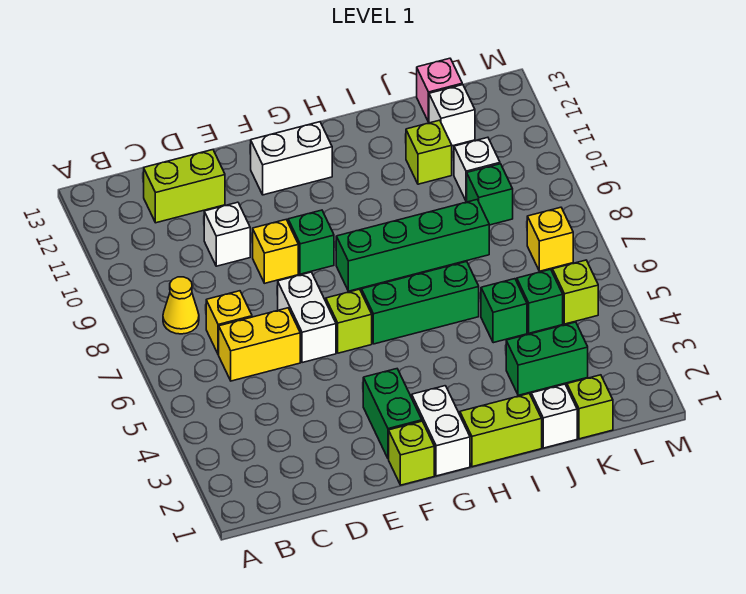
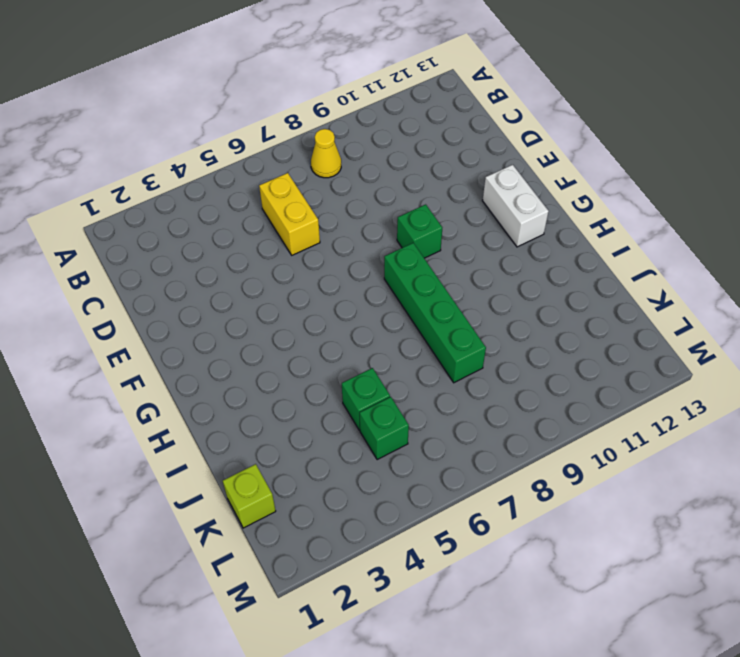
none -> yellow brick C7 level 1
none -> lime brick C12:D12 level 1
none -> white brick D10 level 1

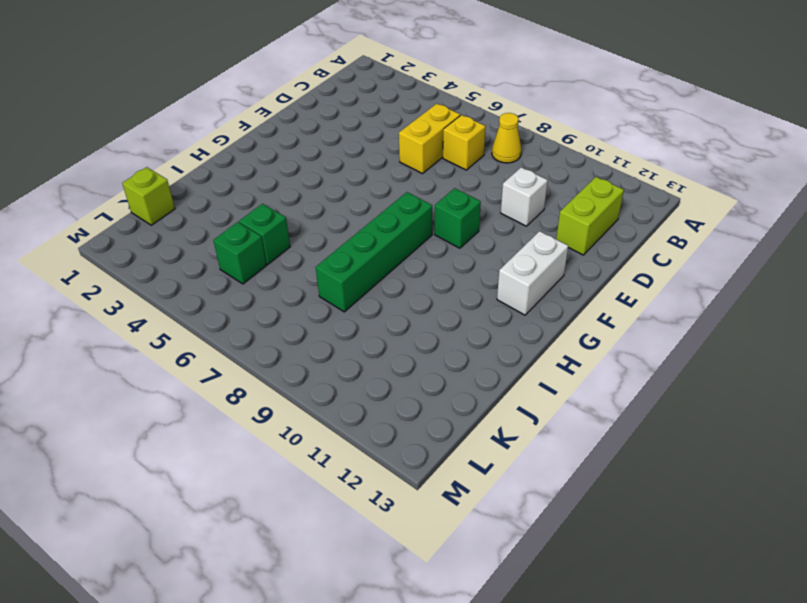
none -> white brick E6:E7 level 1
none -> yellow brick E9 level 1
none -> lime brick F1 level 1

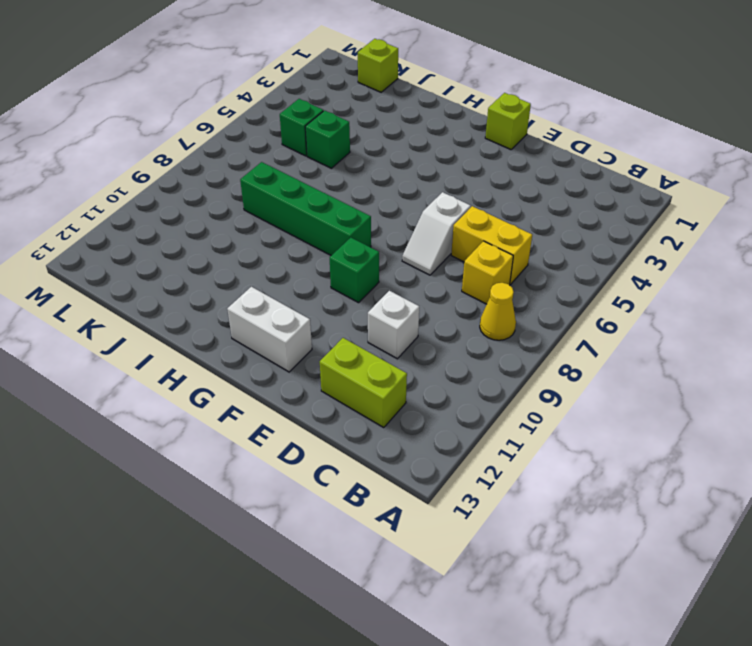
white slope E6:E7 level 1 top 6 -> white brick E6:E7 level 1
none -> yellow brick E9 level 1
none -> green brick F2:F3 level 1
none -> lime brick F6 level 1

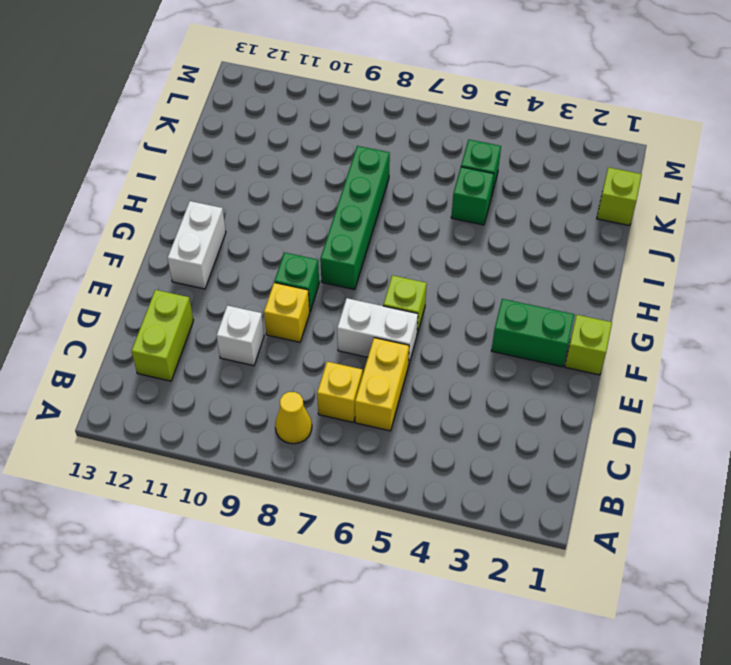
none -> white brick G1:G2 level 1
none -> green brick G6:I6 level 1
none -> lime brick H1:I1 level 1

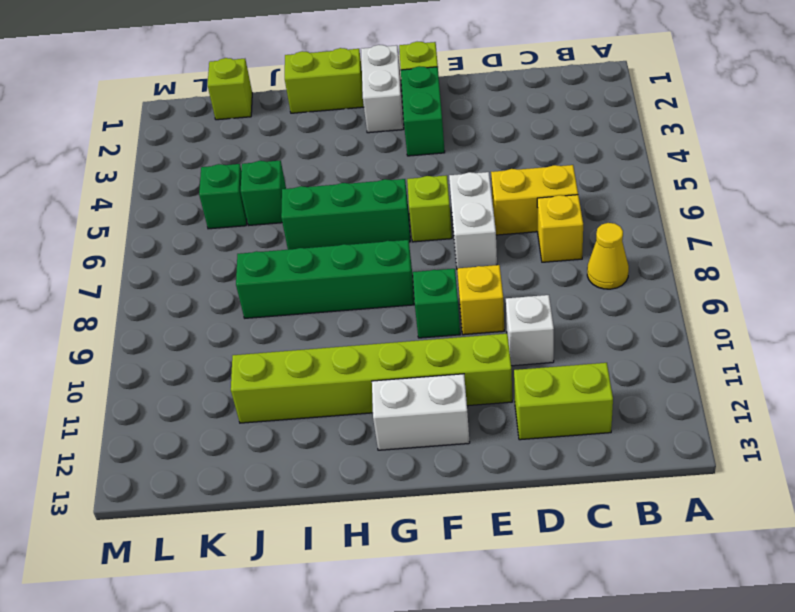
lime brick E11:J11 level 1 -> lime brick J11 level 1
none -> white brick J1 level 1
none -> green brick J3:K3 level 1
none -> green brick K9 level 1

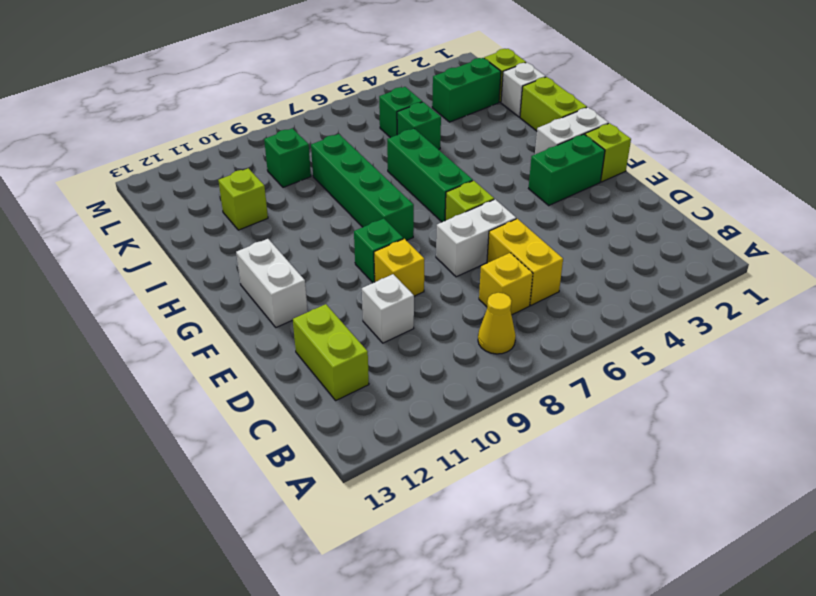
green brick K2:K3 level 1 -> green brick J3:K3 level 1
none -> white brick K10 level 1
none -> white brick K12 level 1
none -> pink brick K13 level 1

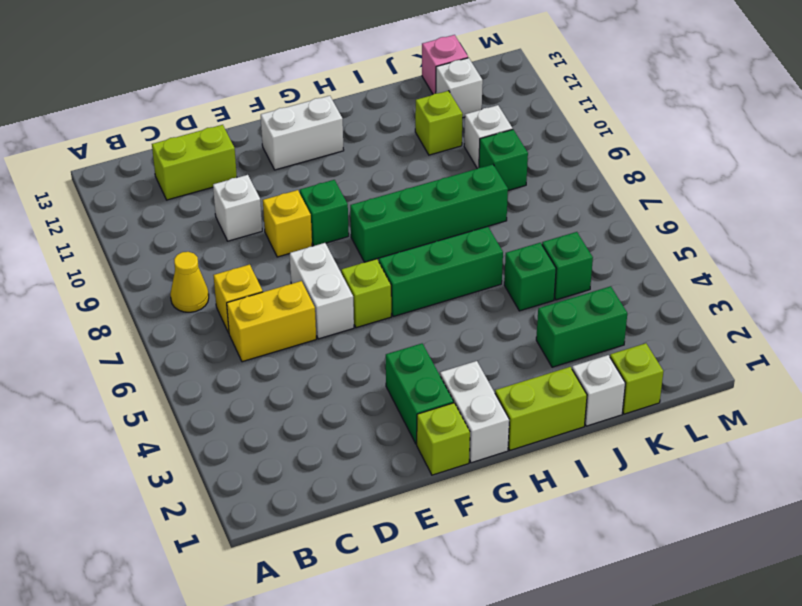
none -> lime brick L5 level 1
none -> yellow brick L7 level 1

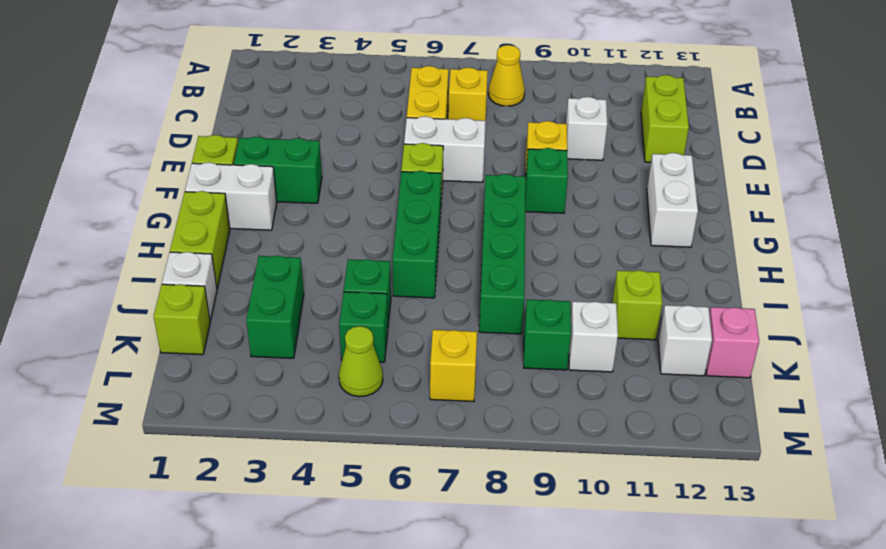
lime cone L5 level 1 -> lime brick L5 level 1

